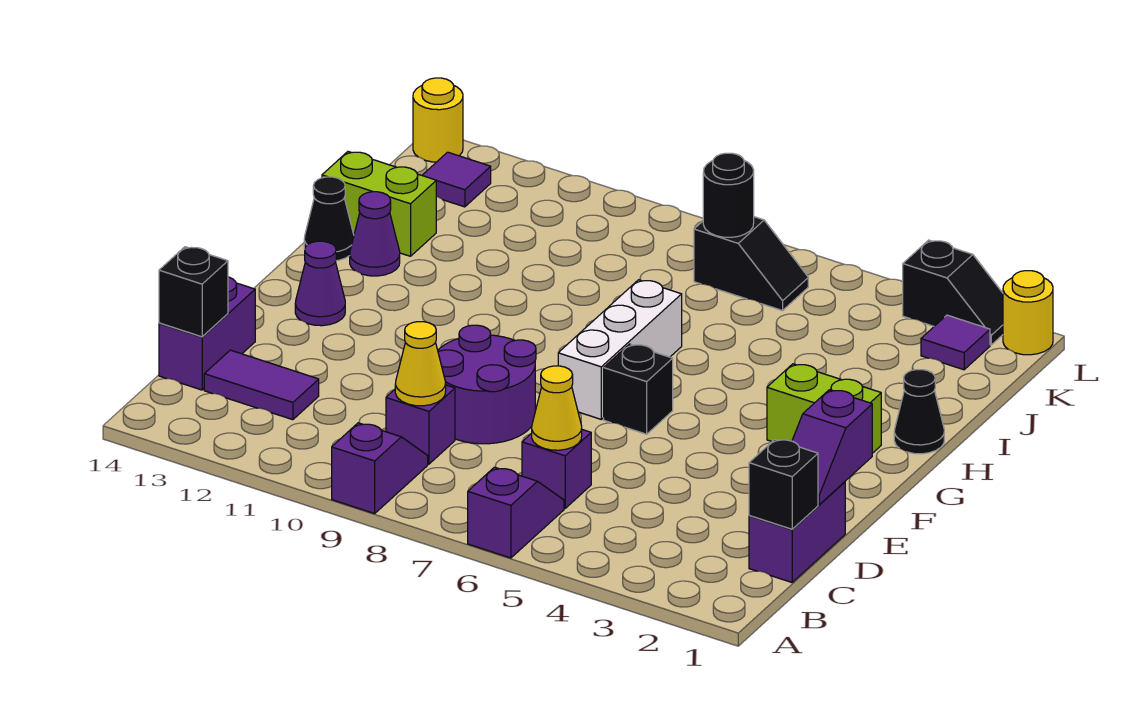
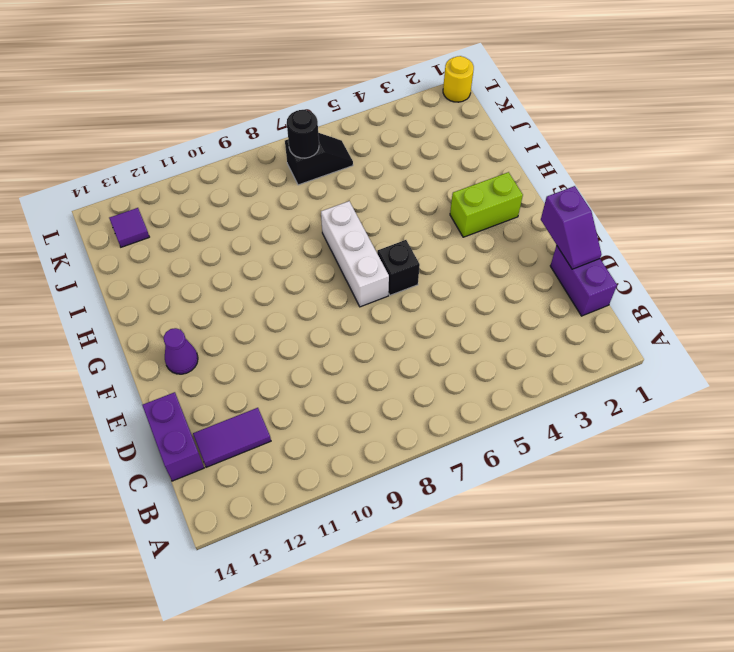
none -> purple slope A6:B6 level 1 top A
none -> purple slope A9:B9 level 1 top A
none -> purple brick C6 level 1

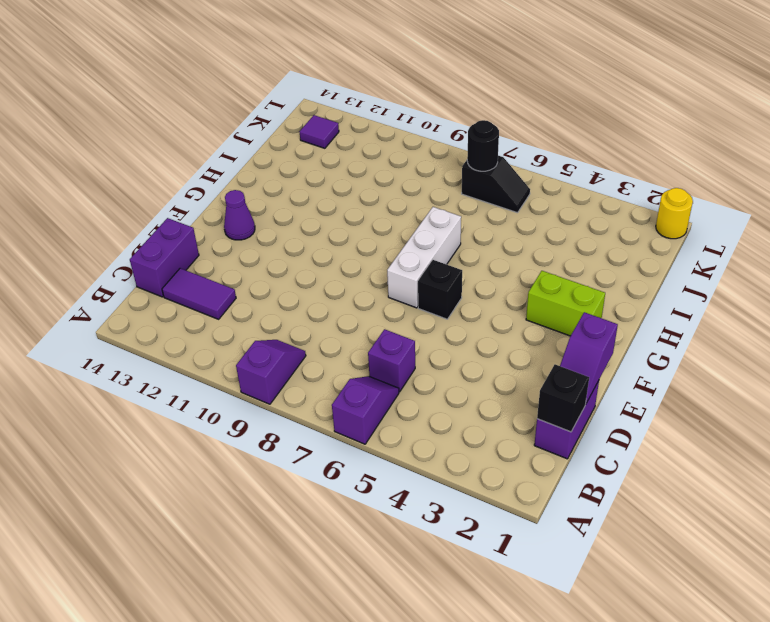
none -> purple brick C9 level 1
none -> purple round brick D8:E9 level 1
none -> black cone H1 level 1

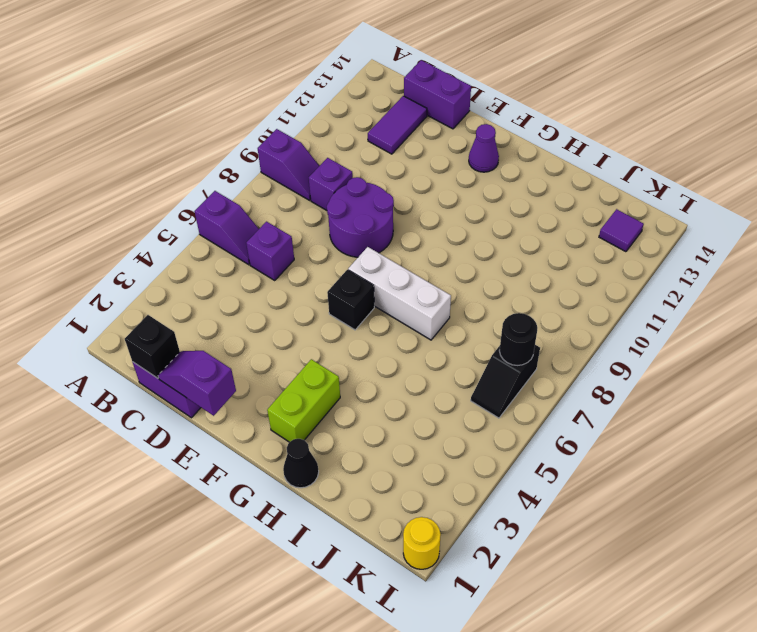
none -> purple cone H13 level 1
none -> black cone H14 level 1
none -> lime brick I13:I14 level 1

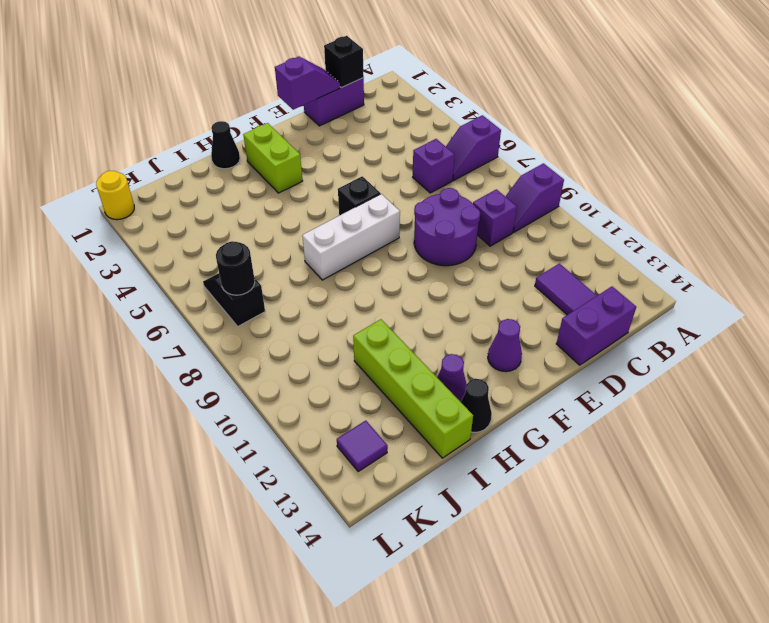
lime brick I11:I14 level 1 -> lime brick I13:I14 level 1
none -> purple tile K2 level 1
none -> black slope L2:L3 level 1 top 3
none -> yellow round brick L14 level 1

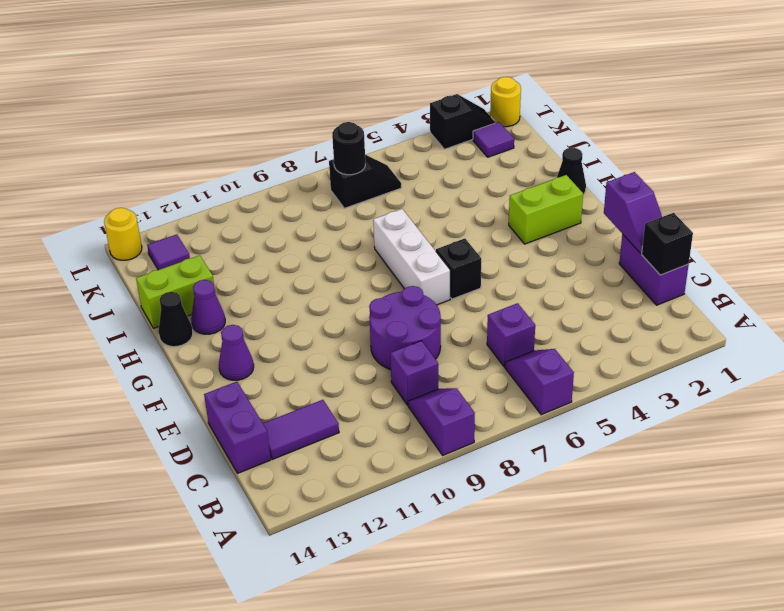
none -> yellow cone C6 level 2
none -> yellow cone C9 level 2
none -> black brick C14 level 2

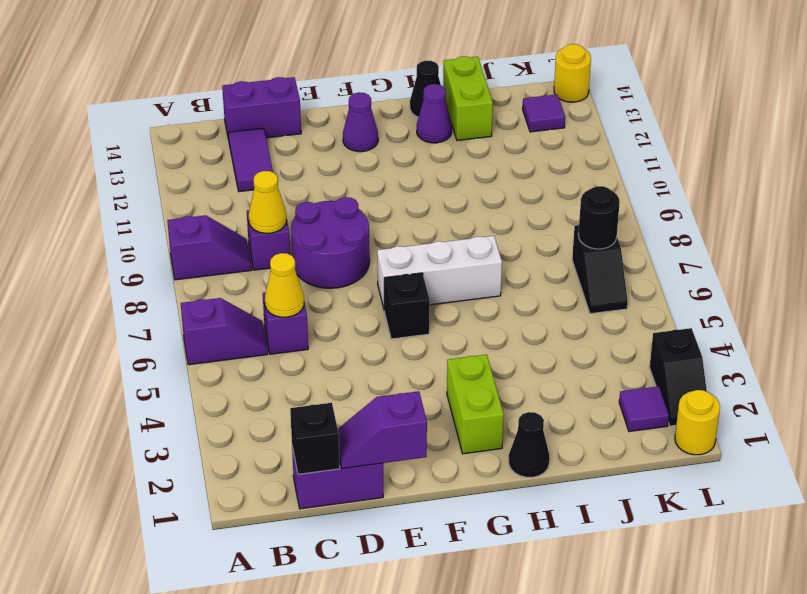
none -> black brick C14 level 2

